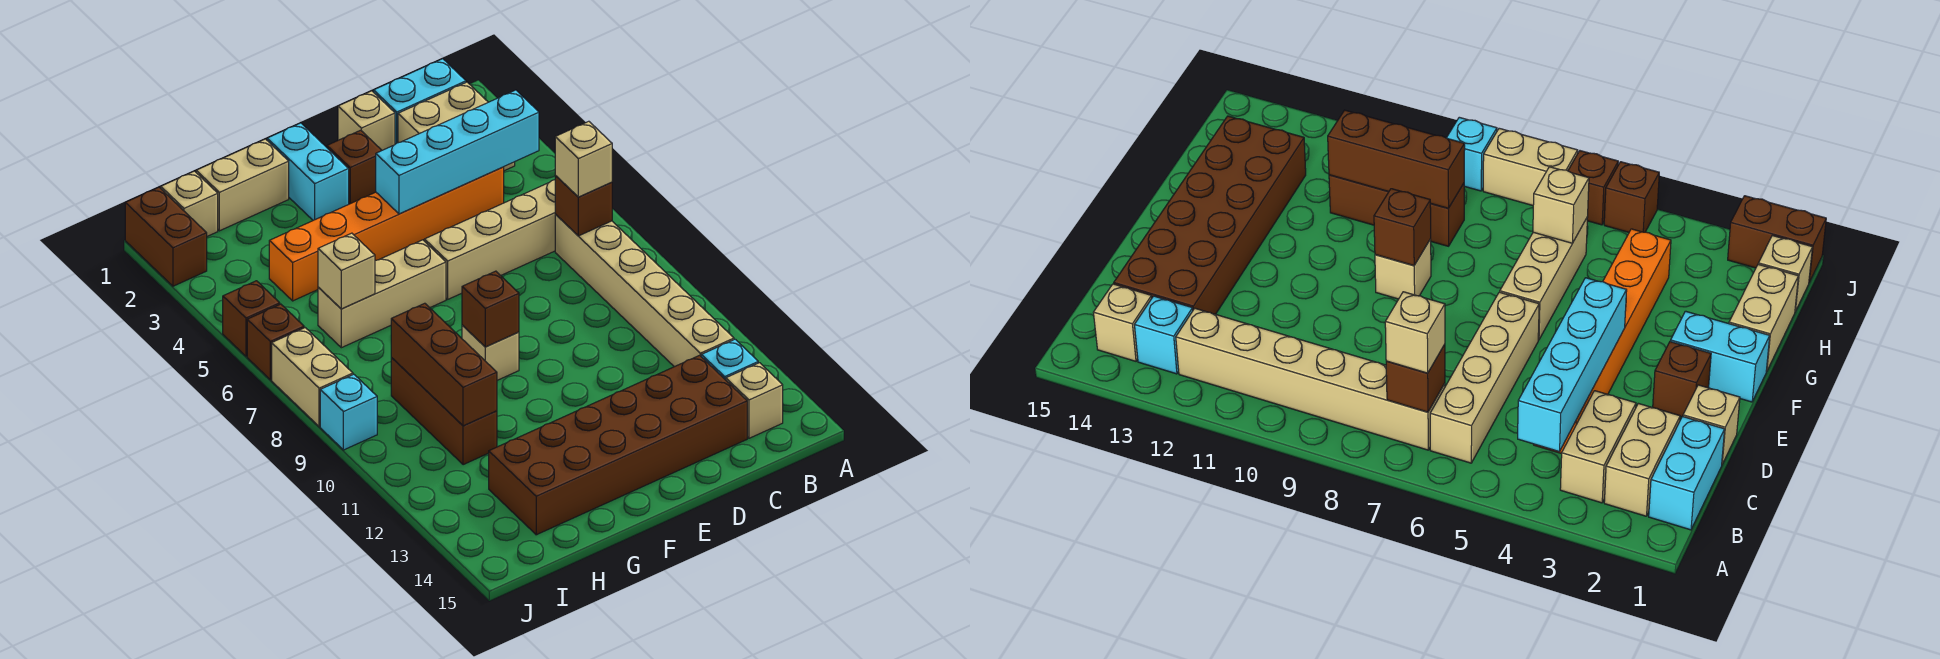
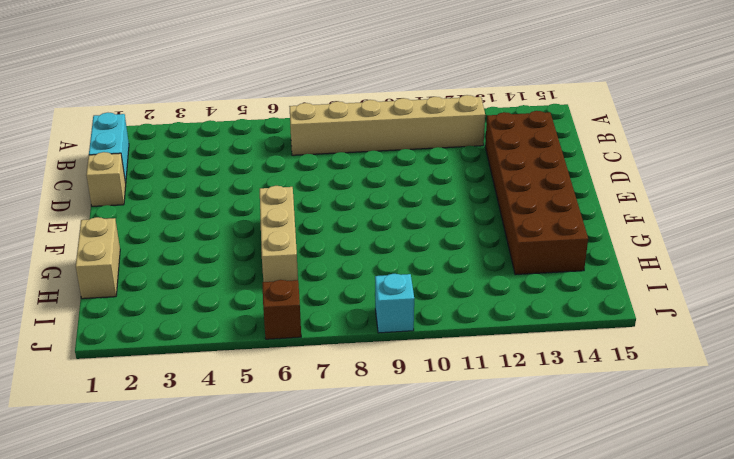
none -> tan brick B2:C2 level 1
none -> tan brick B3:C3 level 1
none -> tan brick B6:E6 level 1

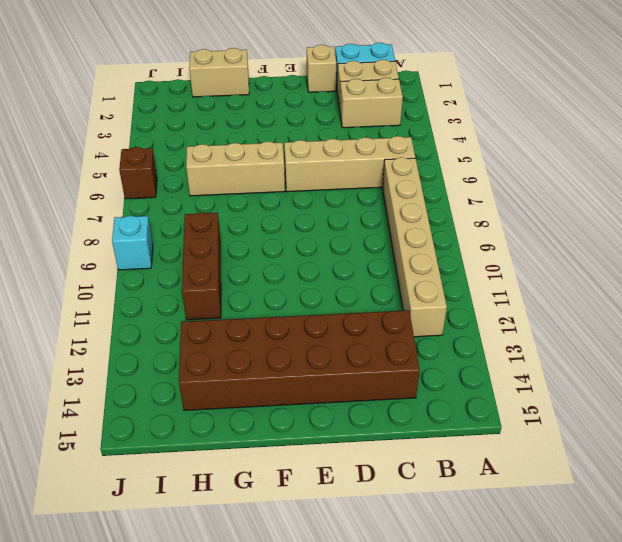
none -> cyan brick B13 level 1
none -> tan brick B14 level 1
none -> orange brick C4:H4 level 1

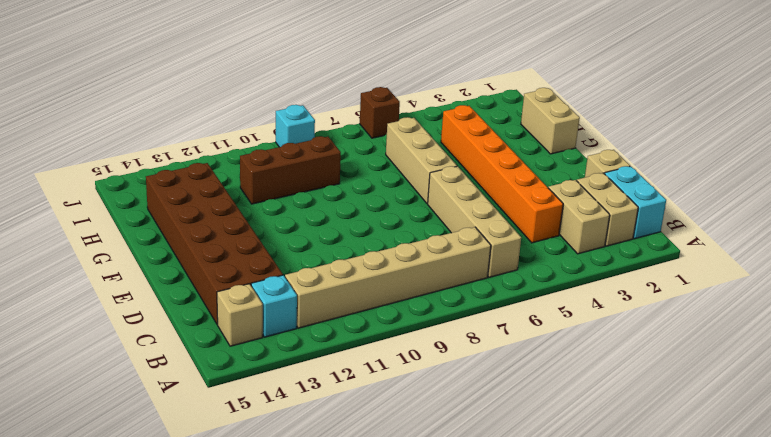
none -> brown brick E2 level 1
none -> cyan brick F1:F2 level 1
none -> tan brick F9 level 1

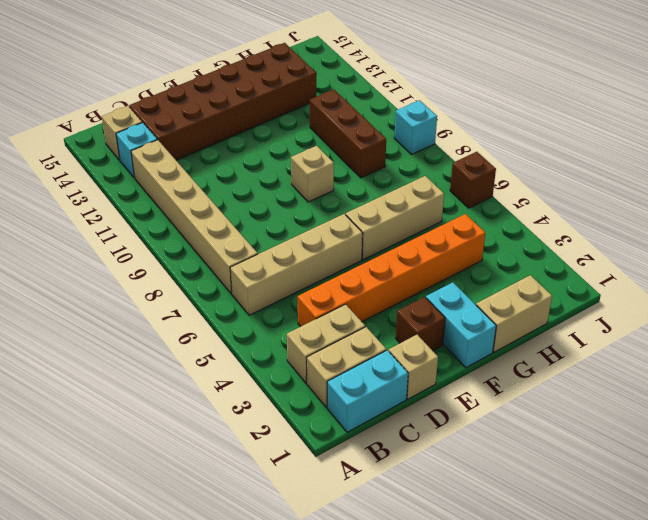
none -> tan brick I1 level 1
none -> brown brick J1:J2 level 1
none -> brown brick J5 level 1

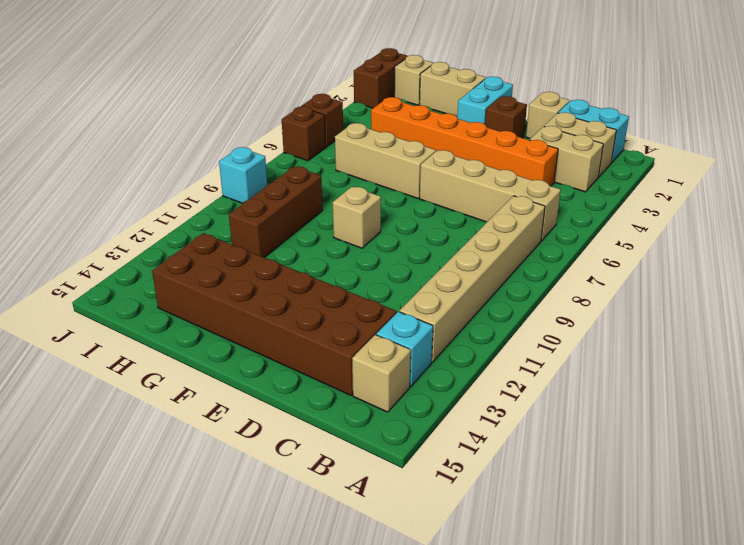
none -> tan brick J7:J8 level 1
none -> cyan brick B4:E4 level 2
none -> brown brick B7 level 2

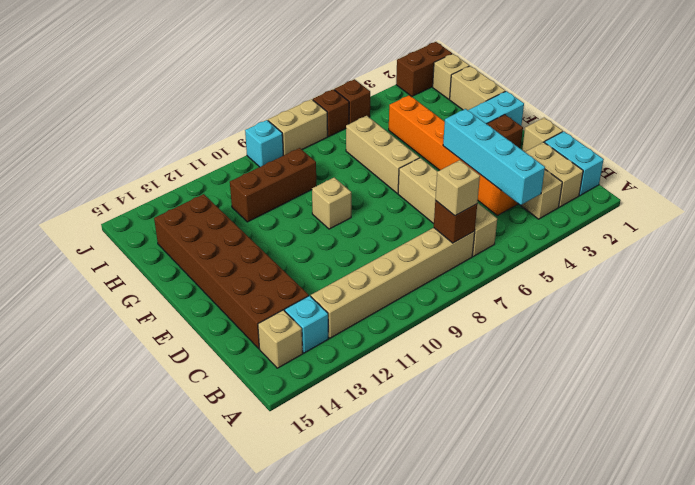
none -> brown brick F9 level 2
none -> tan brick H6 level 2
none -> brown brick H9:H11 level 2

